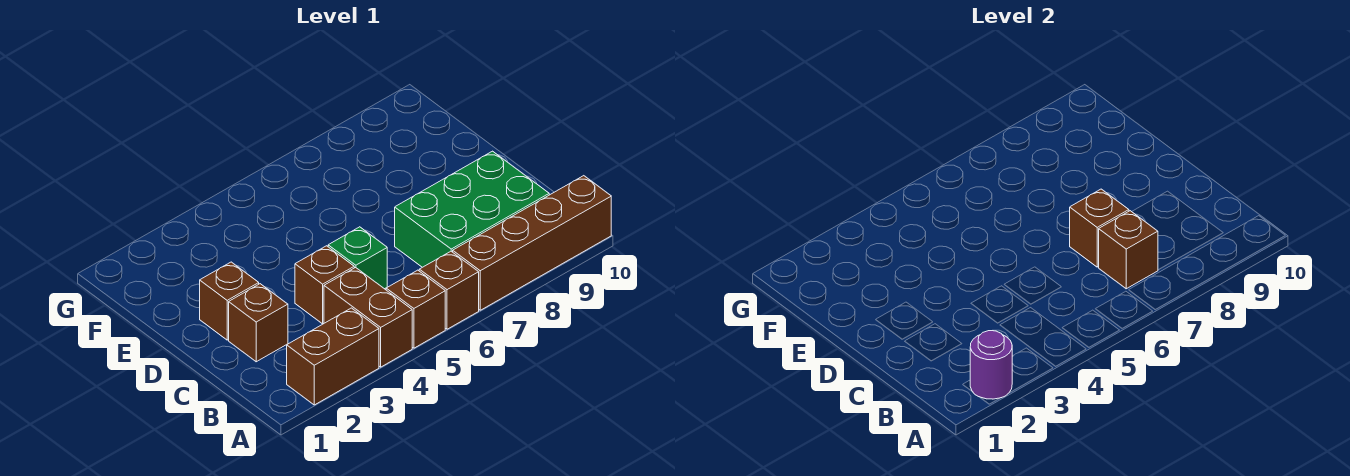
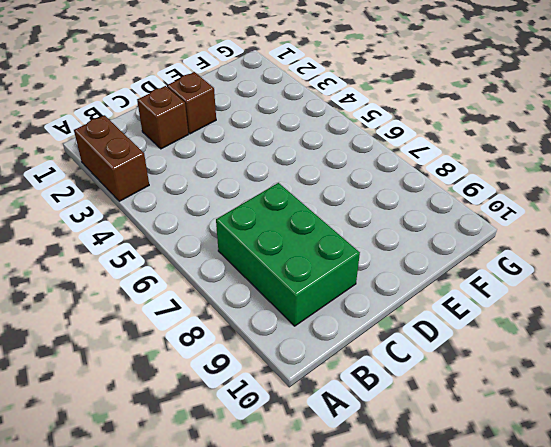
none -> brown brick A4:B4 level 1
none -> brown brick A5 level 1
none -> brown brick A6 level 1

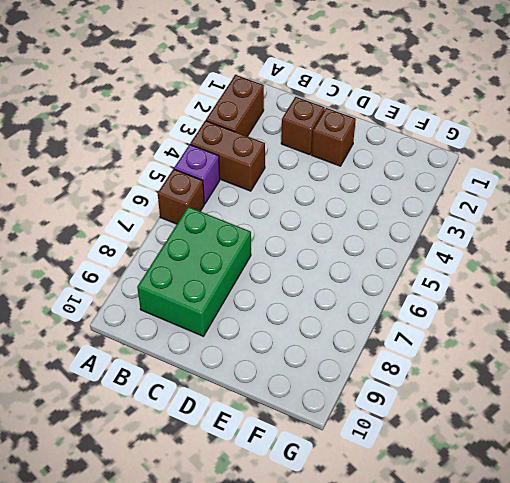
purple brick A5 level 1 -> brown brick A5 level 1
none -> brown brick A7:A10 level 1
none -> brown brick C4 level 1
none -> green brick C5 level 1

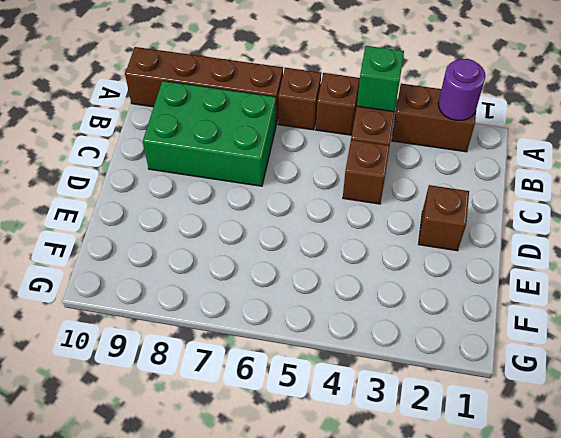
green brick A4 level 2 -> green brick C5 level 1
none -> brown brick C2 level 1
none -> brown brick B7 level 2
none -> brown brick C7 level 2

